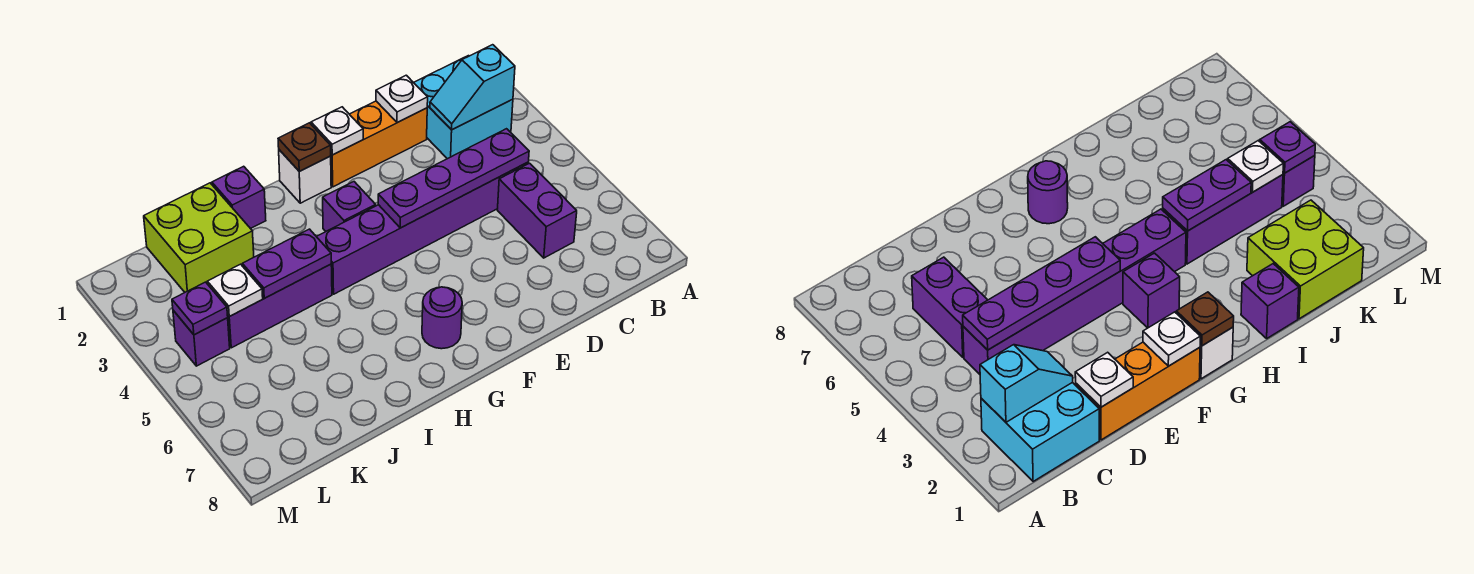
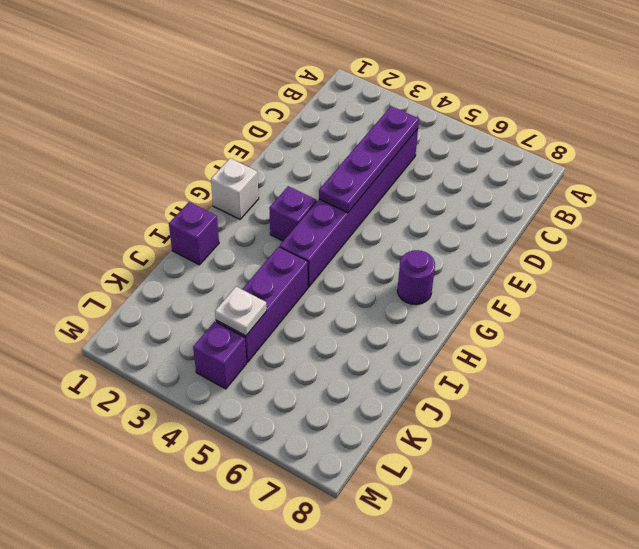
none -> cyan brick B1:C2 level 1
none -> purple brick C5:C6 level 1
none -> orange brick D1:F1 level 1

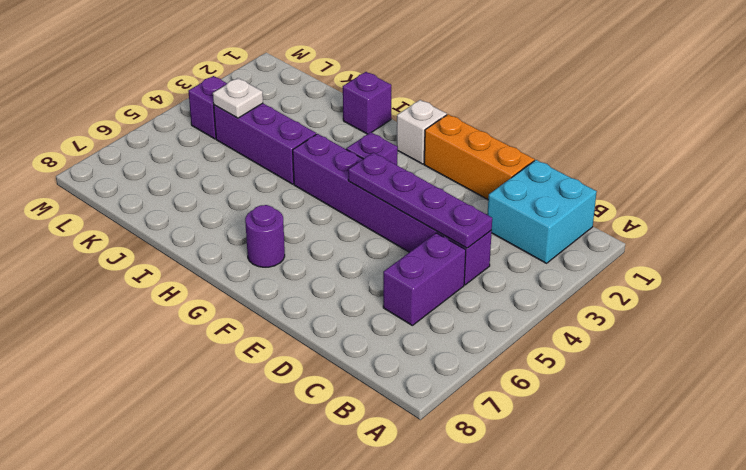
none -> lime brick J1:K2 level 1
none -> cyan slope B2:C2 level 2 top B
none -> white plate D1 level 2

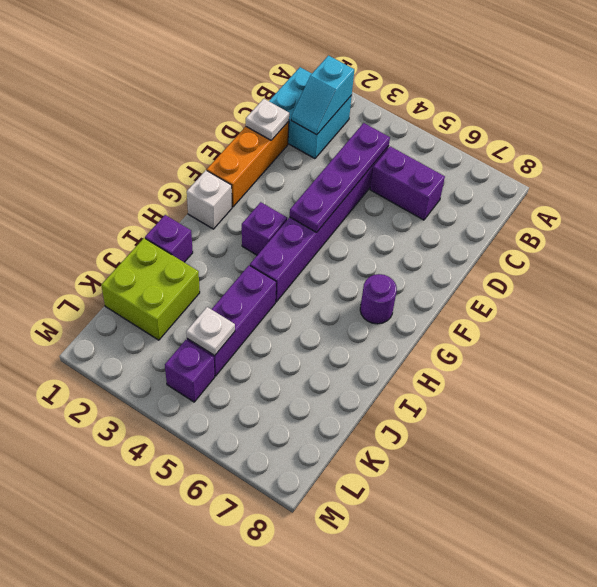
none -> white plate F1 level 2
none -> brown plate G1 level 2
none -> purple plate I4:J4 level 2

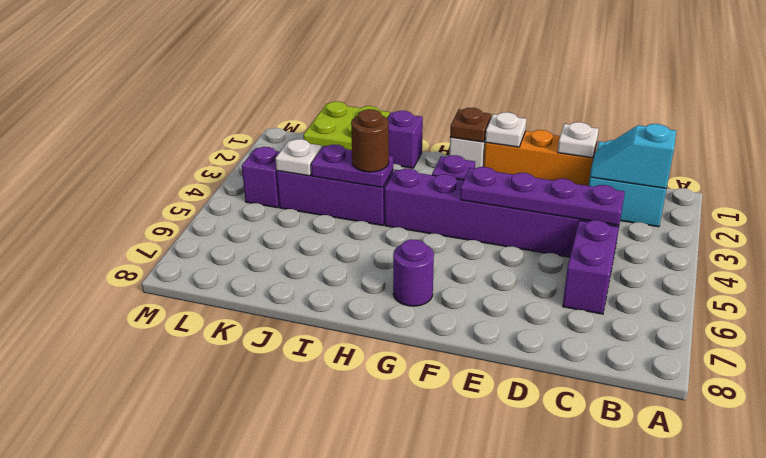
brown round brick I4 level 3 -> none
none -> purple plate L4 level 2

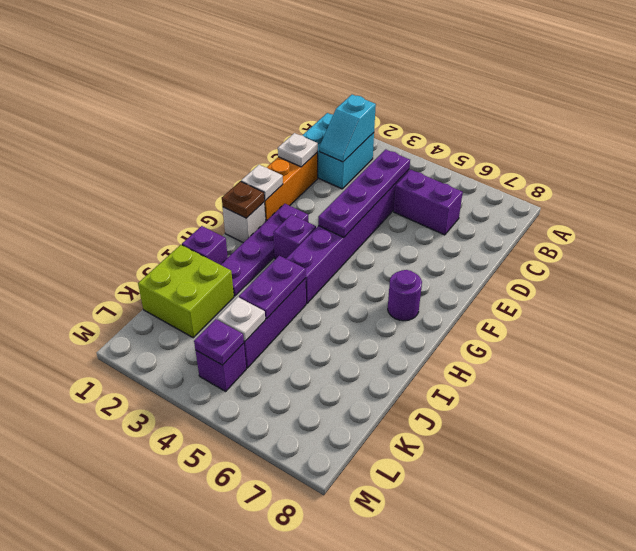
purple plate F2:I2 level 1 -> none

